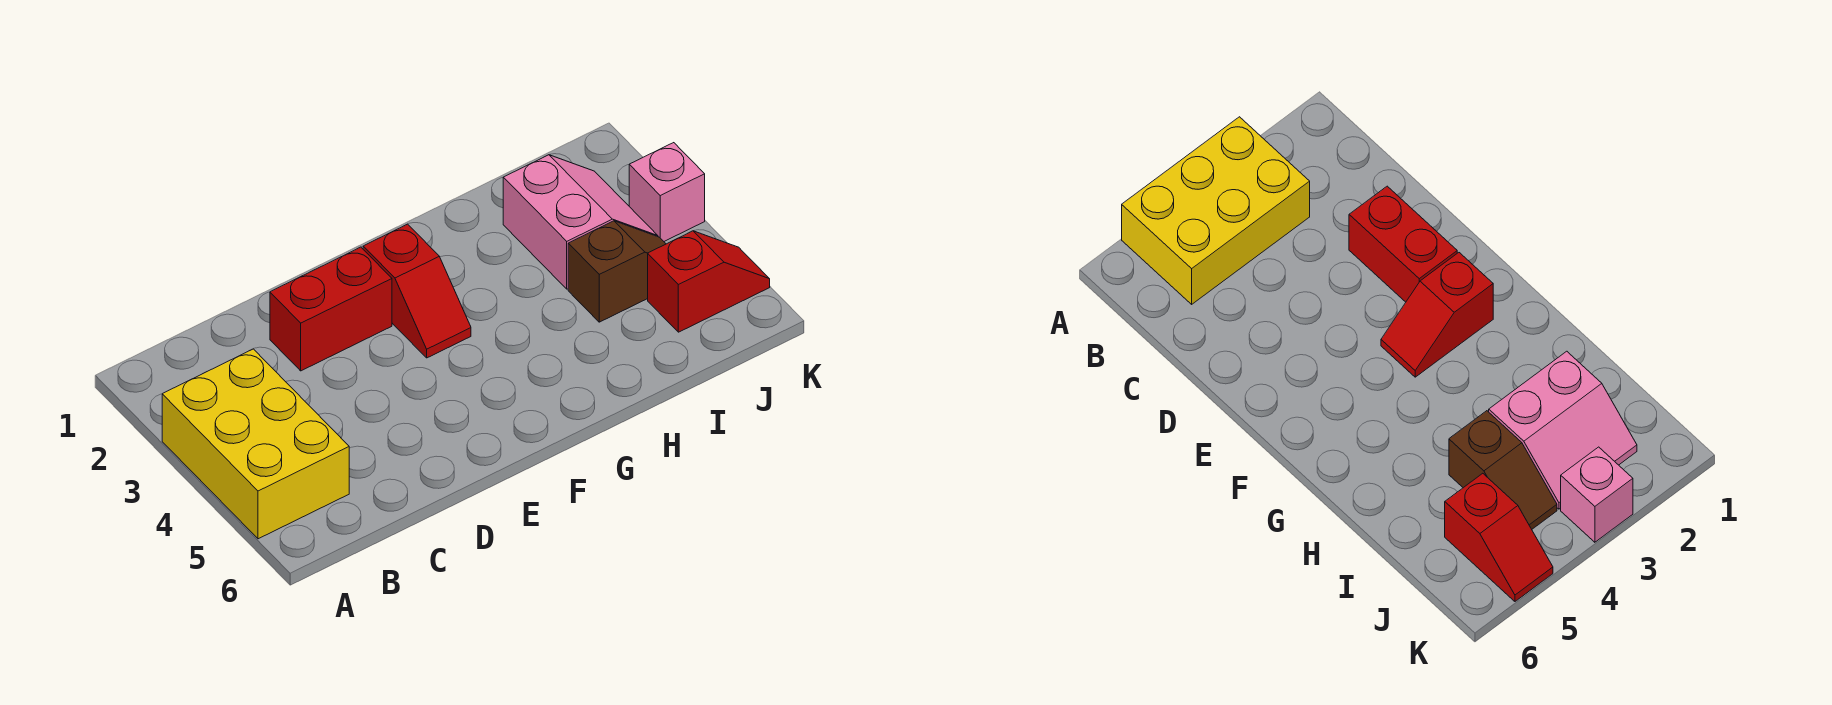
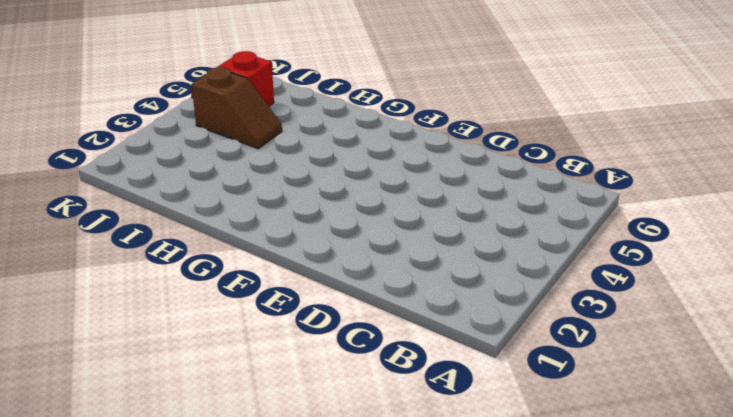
brown slope I4:J4 level 1 top J -> brown slope I4:J4 level 1 top I
none -> yellow brick A3:B5 level 1
none -> red brick D2:E2 level 1

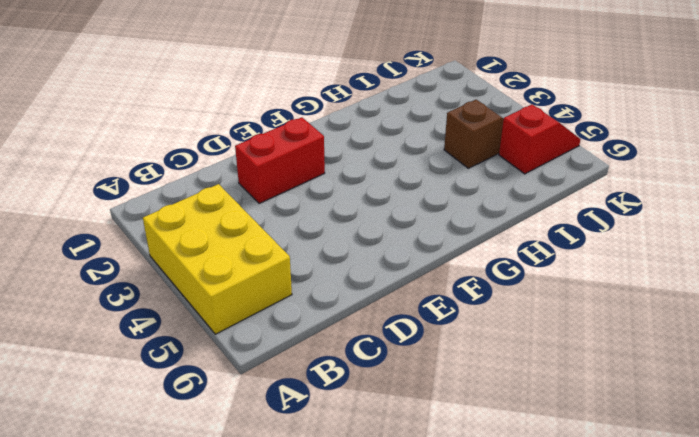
none -> red slope F2:F3 level 1 top 2
none -> pink slope I2:J3 level 1 top I

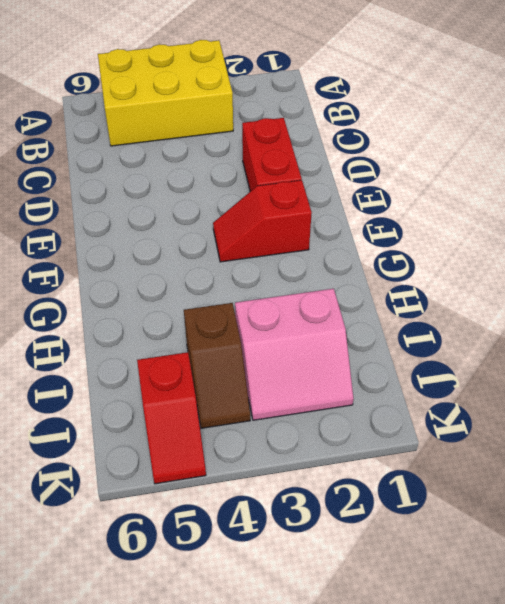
none -> pink brick K3 level 1

